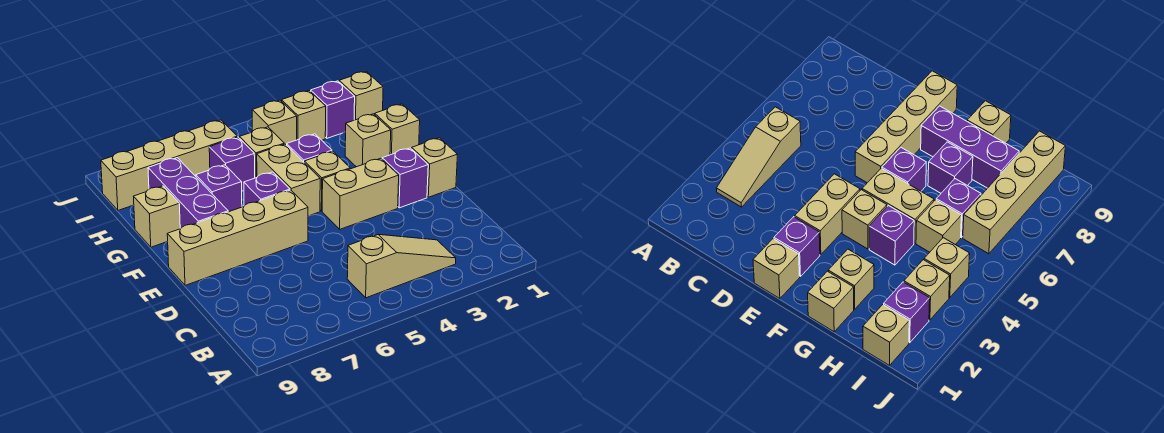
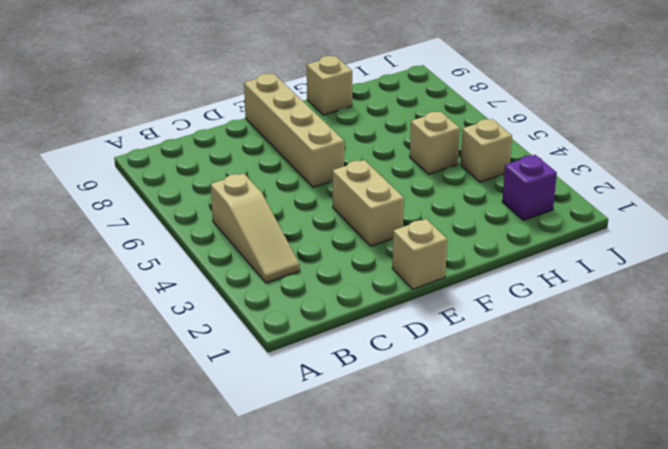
none -> purple brick E2 level 1
none -> tan brick F4 level 1
none -> tan brick F5:G5 level 1

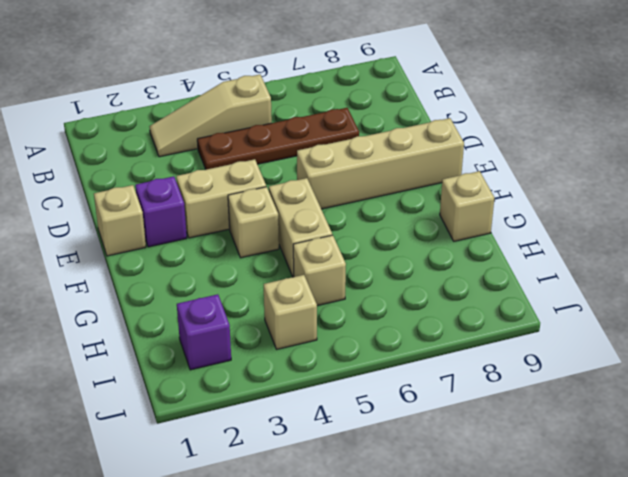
brown plate C4:C7 level 1 -> none
none -> purple brick F6 level 1
none -> purple brick F8:H8 level 1
none -> tan brick G1 level 1

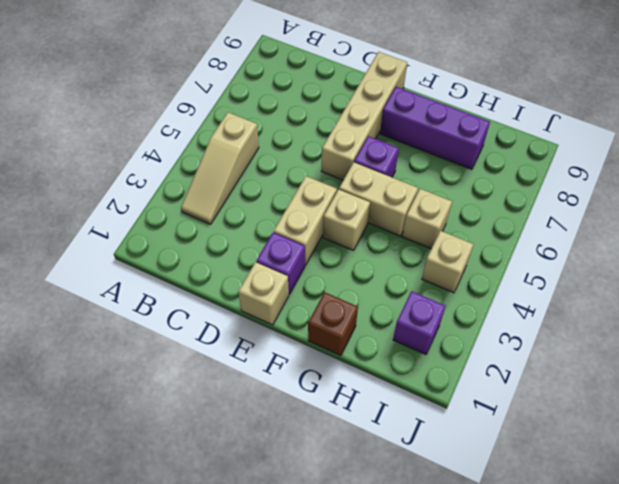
brown brick G1 level 1 -> tan brick G1 level 1
none -> tan brick G2 level 1
none -> purple brick G4 level 1
none -> purple brick G7 level 1

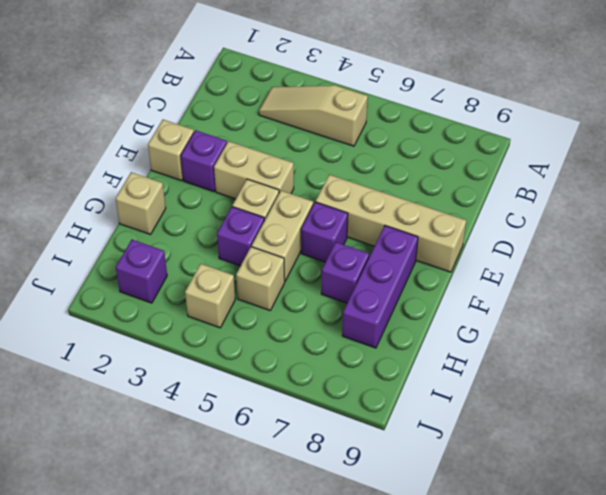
none -> tan brick G2 level 1
none -> tan brick G9 level 1
none -> purple brick H6 level 1

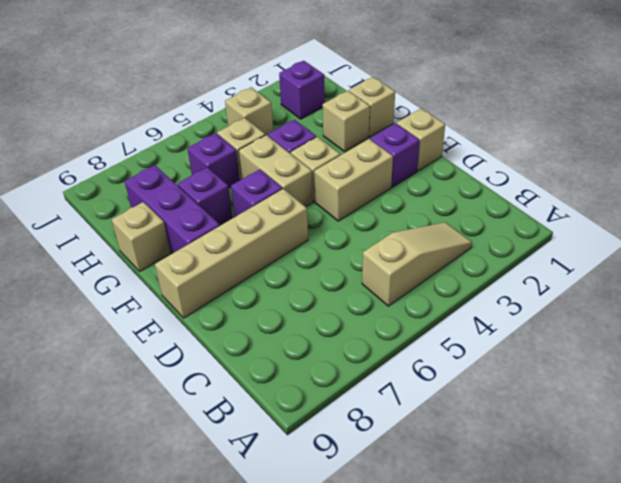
none -> tan brick I1 level 1
none -> tan brick I3 level 1
none -> tan brick I6:I9 level 1

